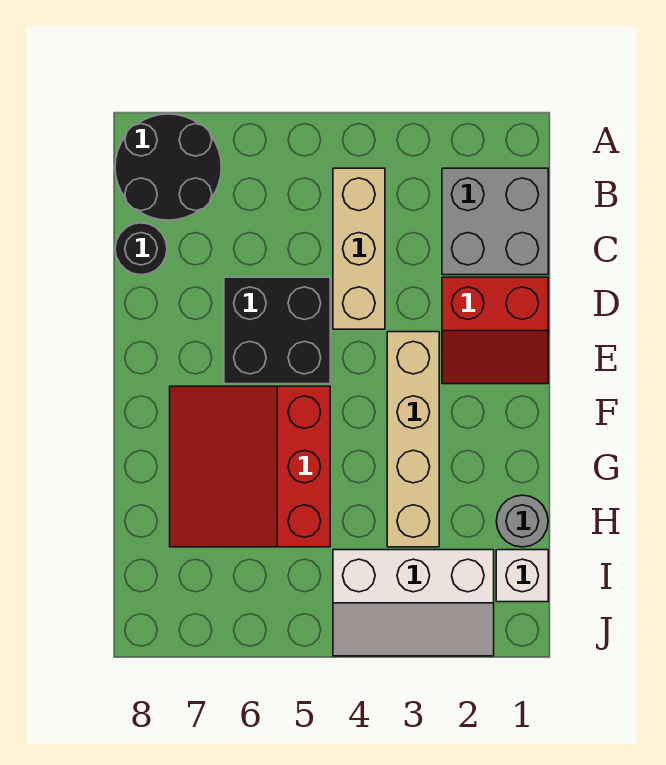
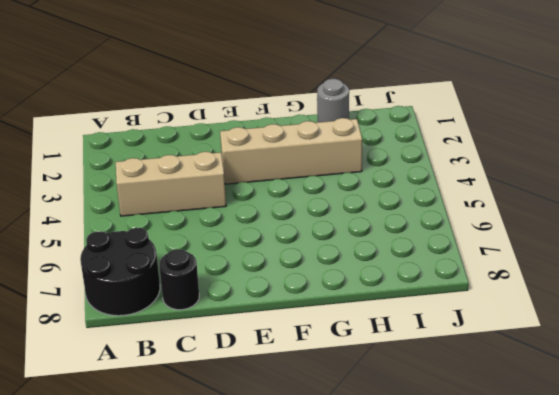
none -> grey brick B1:C2 level 1
none -> red slope D1:E2 level 1 top D

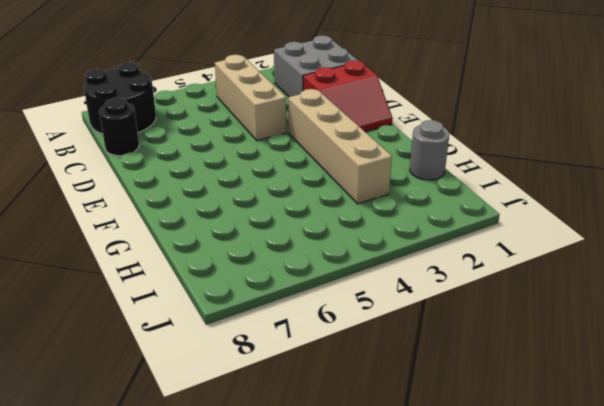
none -> black brick D5:E6 level 1
none -> red slope F5:H7 level 1 top 5

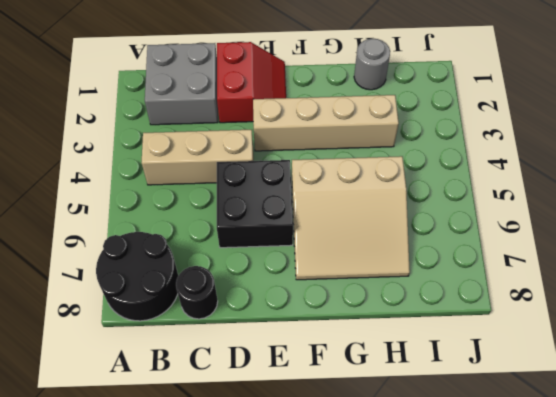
tan slope F5:H7 level 1 top 5 -> red slope F5:H7 level 1 top 5
none -> white brick I1 level 1
none -> white slope I2:J4 level 1 top I

